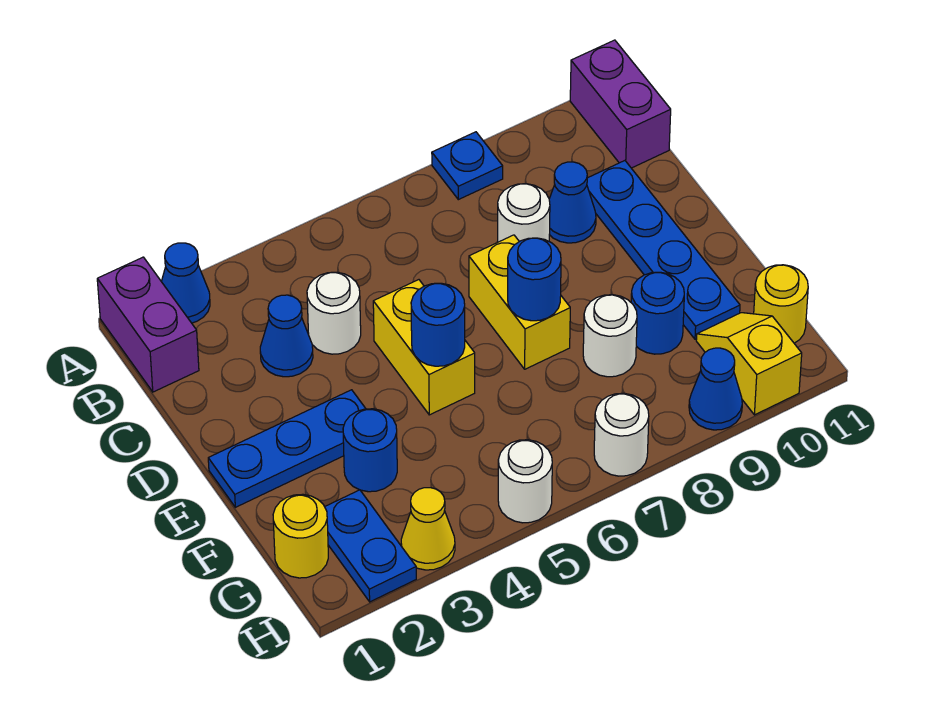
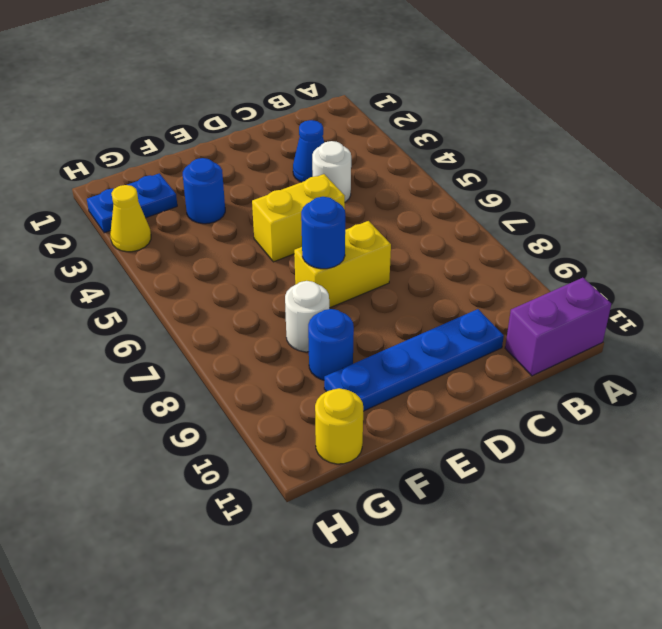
none -> purple brick A1:B1 level 1
none -> blue cone A2 level 1
none -> blue plate A8 level 1

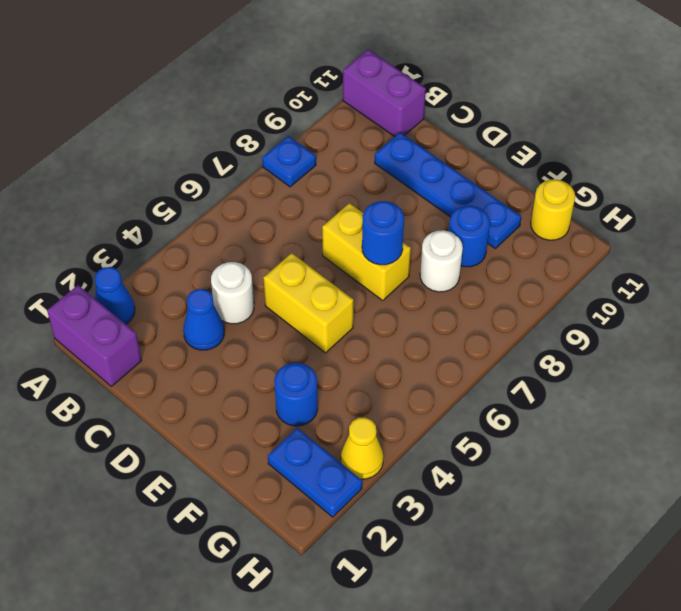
none -> white round brick C8 level 1
none -> blue cone C9 level 1
none -> blue plate E1:E3 level 1

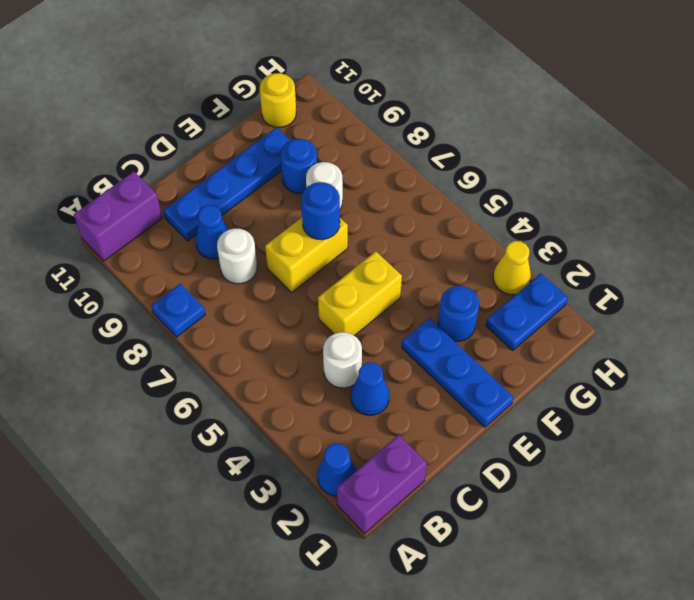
none -> yellow round brick G1 level 1
none -> yellow slope G10:H10 level 1 top H
none -> white round brick H5 level 1

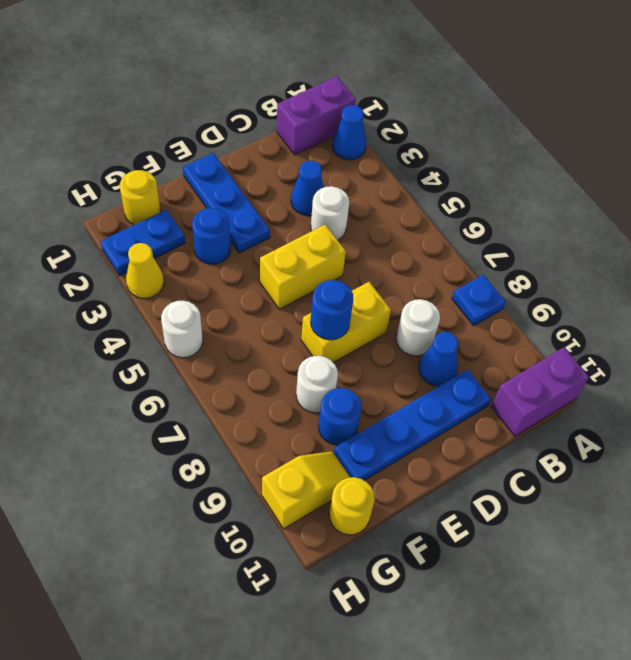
none -> white round brick H7 level 1
none -> blue cone H9 level 1
none -> blue round brick E5 level 2

